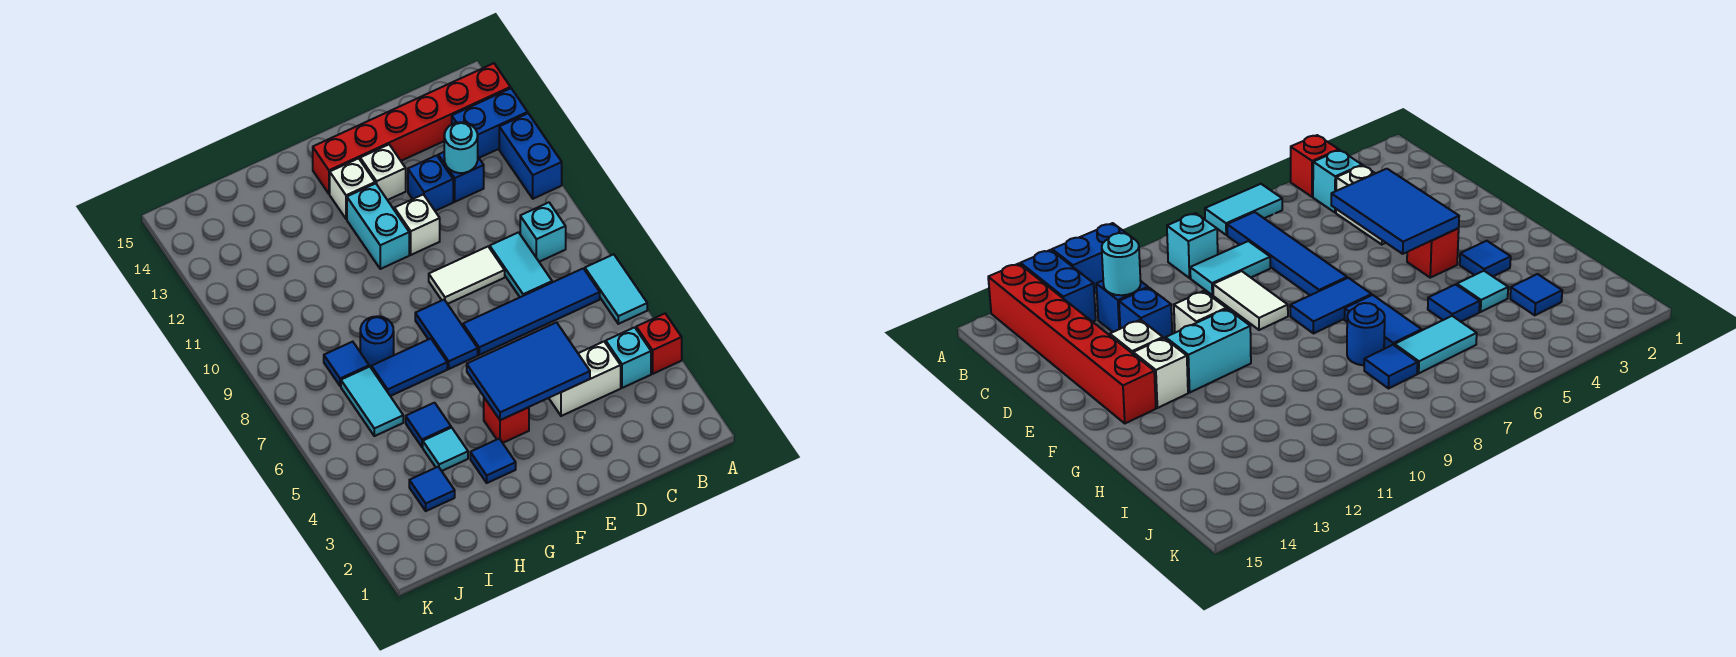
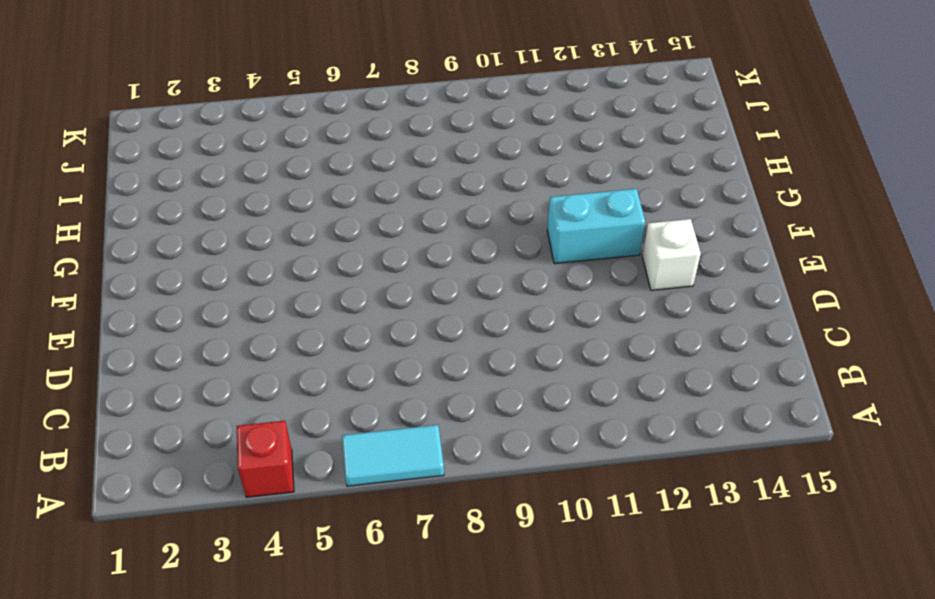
none -> blue brick A11:A12 level 1
none -> blue brick A13:B13 level 1
none -> red brick A14:F14 level 1

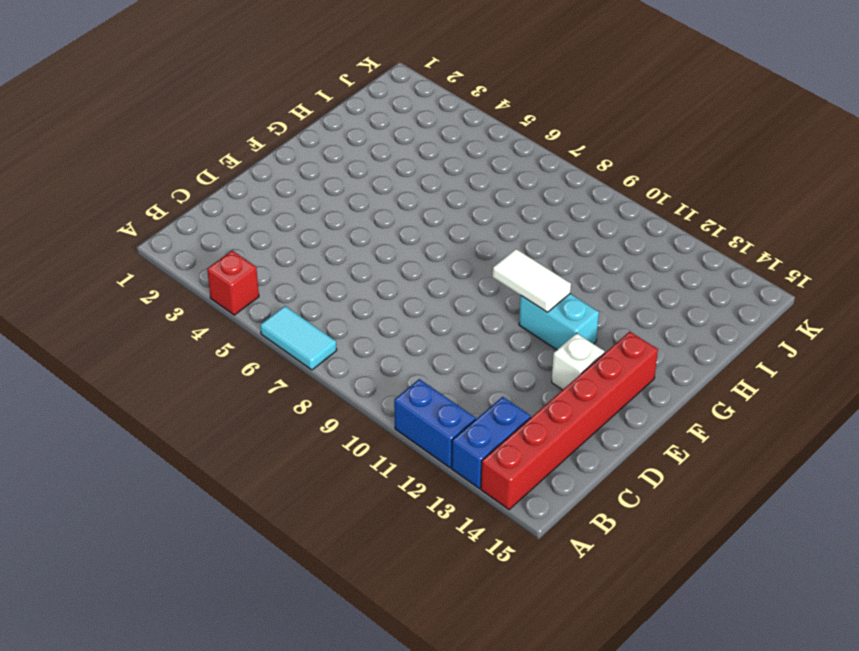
white tile F10:F11 level 2 -> white tile D9:E9 level 1
none -> cyan brick B4 level 1
none -> blue tile B7:E7 level 1
none -> cyan brick B9 level 1

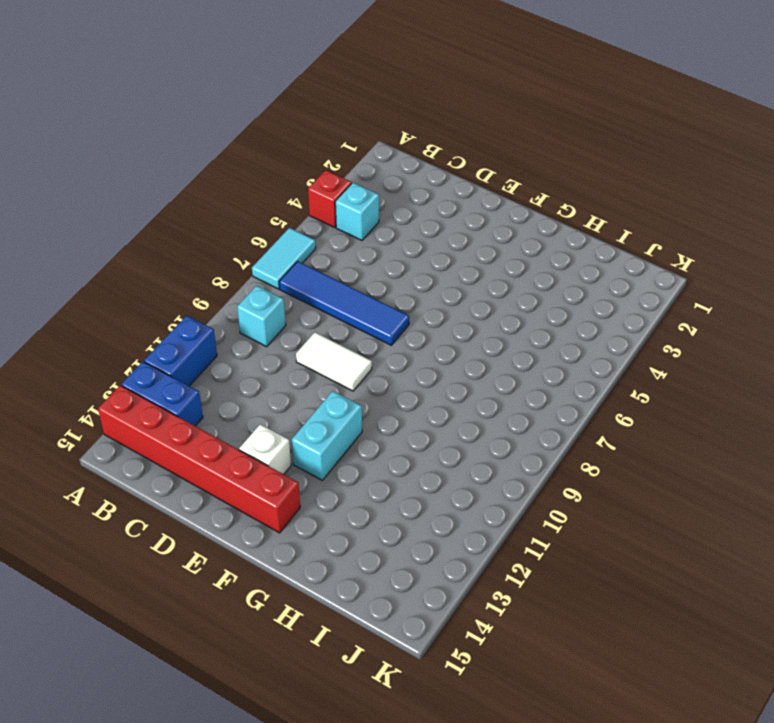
none -> white brick C4:D4 level 1
none -> cyan tile C8:C9 level 1
none -> blue brick C12 level 1

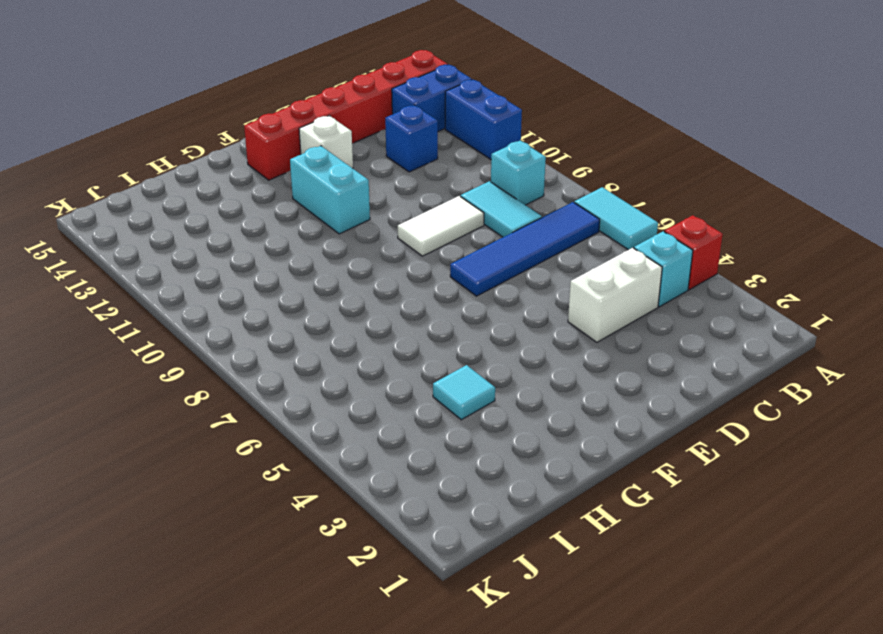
none -> blue brick D12 level 1
none -> white brick E11 level 1
none -> red brick F4 level 1

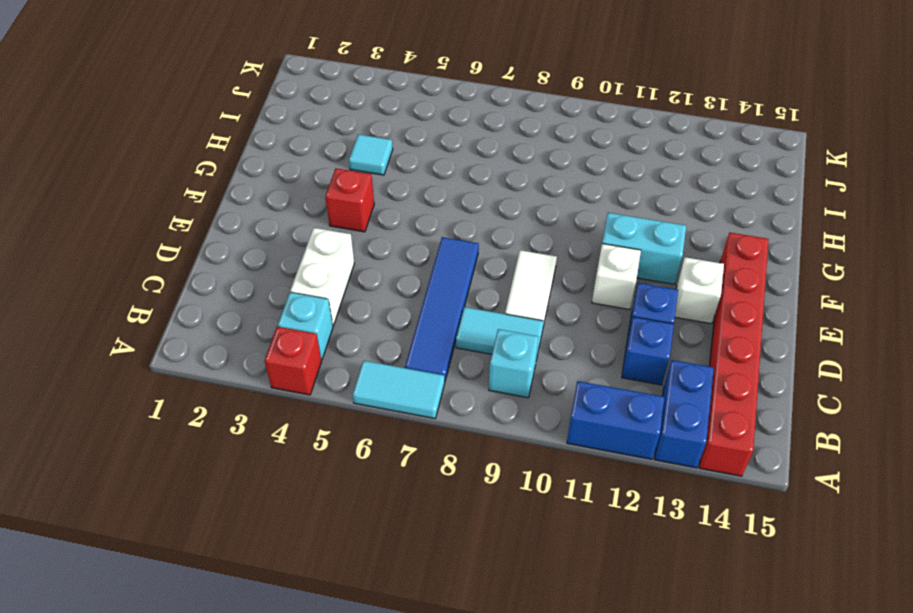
none -> blue tile F7:F8 level 1
none -> white brick F13 level 1
none -> blue tile G3 level 1

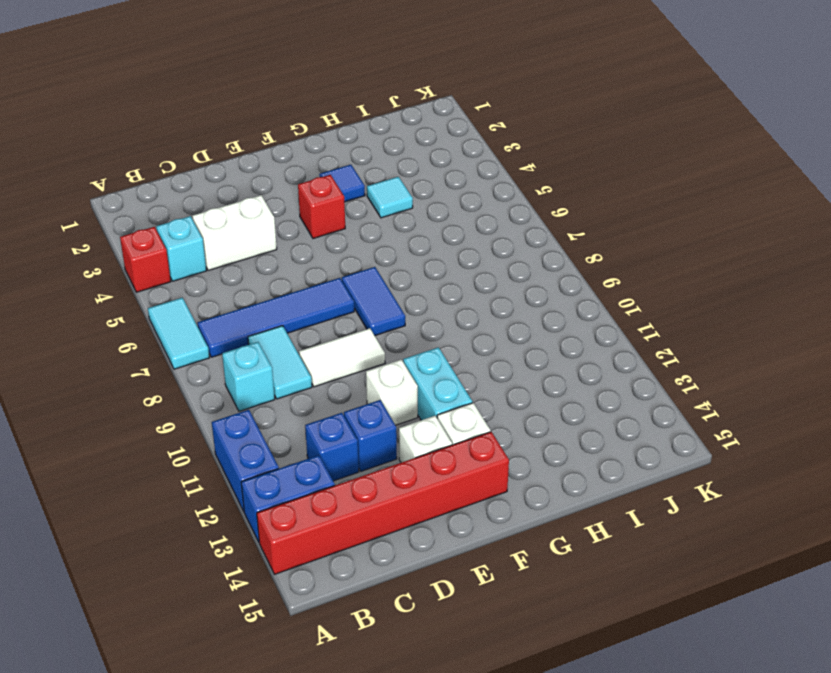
none -> blue tile G7:H7 level 1
none -> blue tile H5 level 1
none -> blue round brick H8 level 1

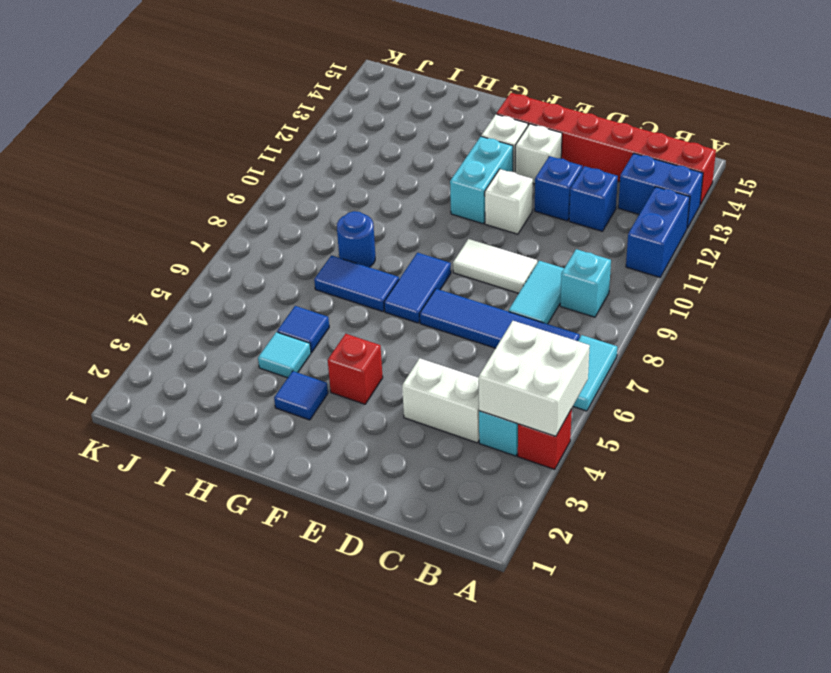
white brick A4:B5 level 2 -> none
none -> blue tile I3 level 1
none -> cyan tile I6:I7 level 1
none -> blue tile I8 level 1

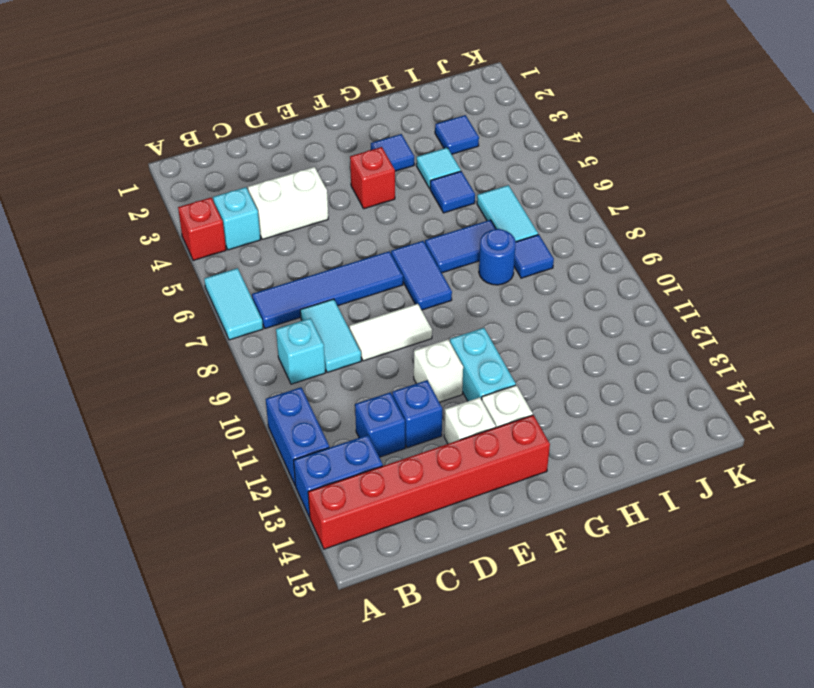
none -> cyan round brick C12 level 2
none -> blue tile D4:F5 level 2

